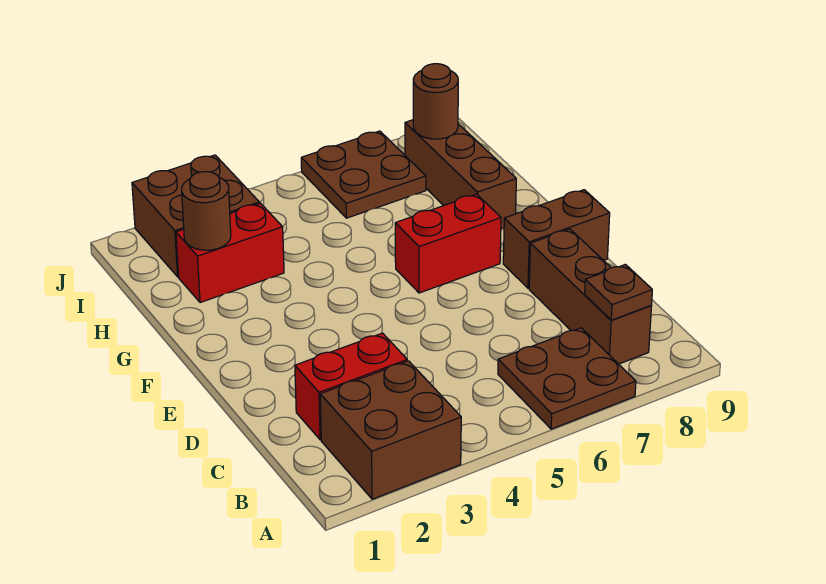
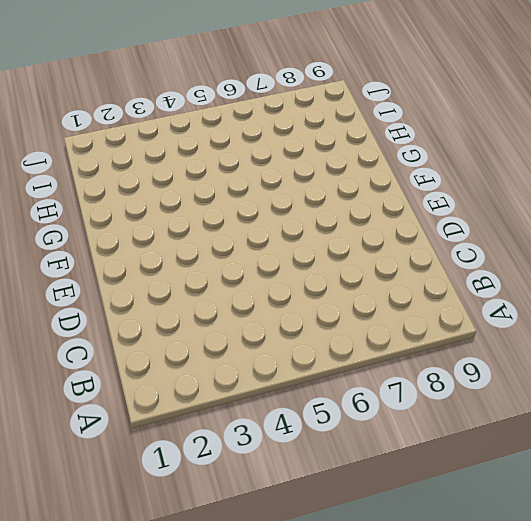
none -> brown brick A2:B3 level 1
none -> brown plate A6:B7 level 1
none -> brown brick B8:D8 level 1

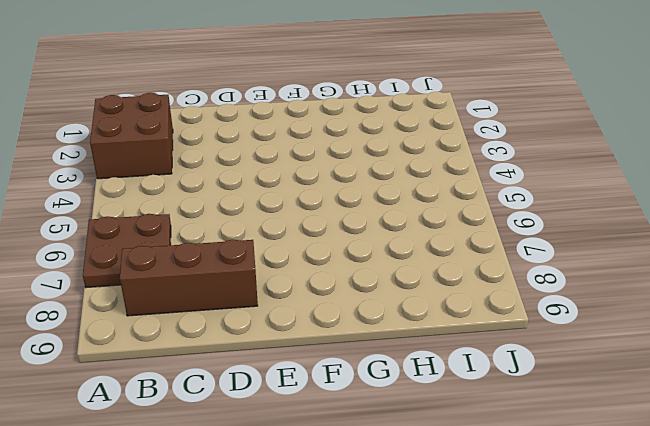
none -> red brick C2:C3 level 1
none -> brown brick E8:E9 level 1
none -> red brick F6:F7 level 1

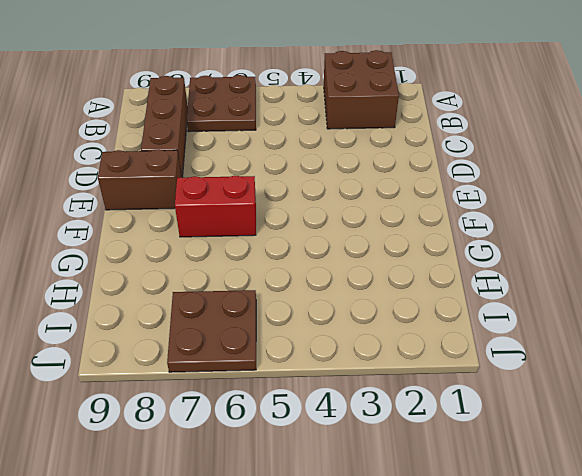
none -> red brick C2:C3 level 1
none -> brown brick G8:I8 level 1
none -> red brick H2:H3 level 1

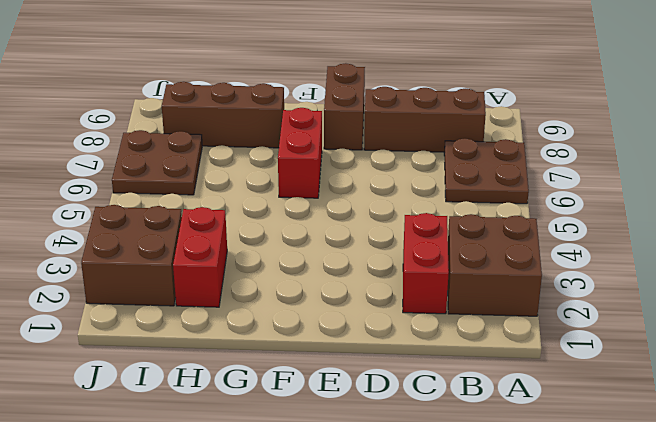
none -> brown plate B8 level 2
none -> brown round brick H2 level 2
none -> brown round brick I8 level 2

